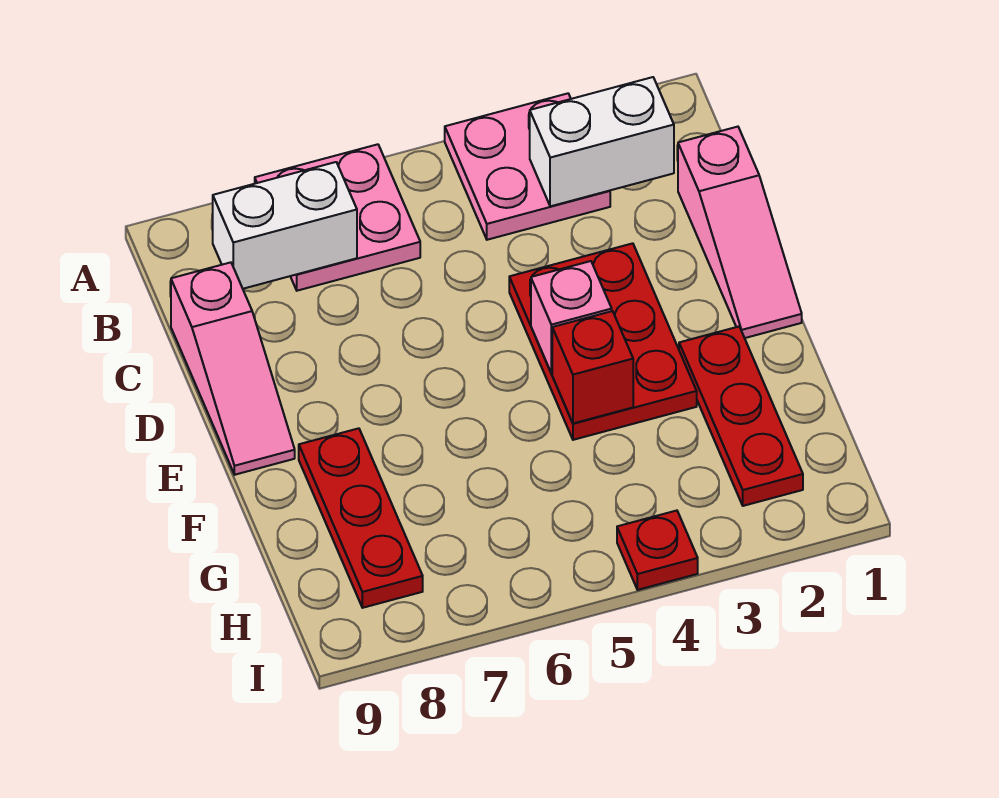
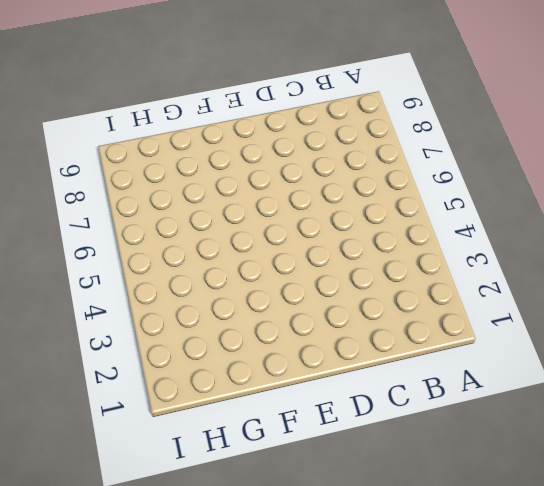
none -> pink plate A3:B4 level 1
none -> pink plate A6:B7 level 1
none -> pink slope C1:E1 level 1 top C

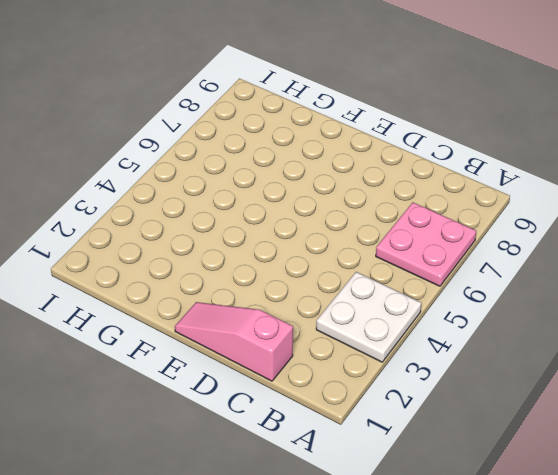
white plate A3:B4 level 1 -> pink plate A3:B4 level 1
none -> pink slope C9:E9 level 1 top C
none -> red plate D3:F4 level 1
none -> red plate F2:H2 level 1

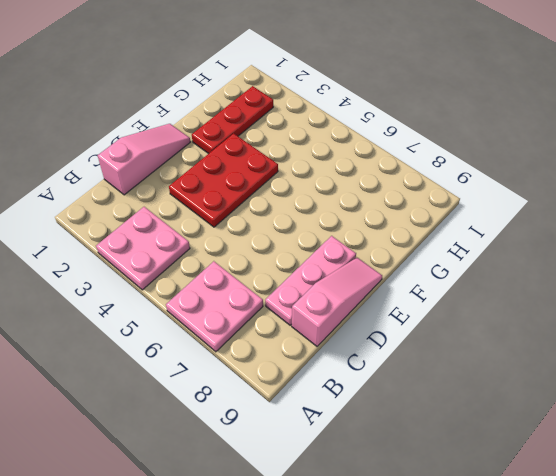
pink plate C8:E8 level 1 -> none
none -> red plate F8:H8 level 1
none -> red plate I4 level 1
none -> white brick B2:B3 level 2

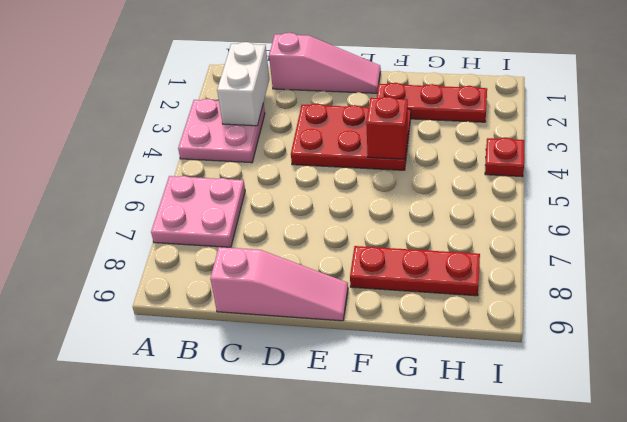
none -> white brick B7:B8 level 2
none -> pink brick E4 level 2

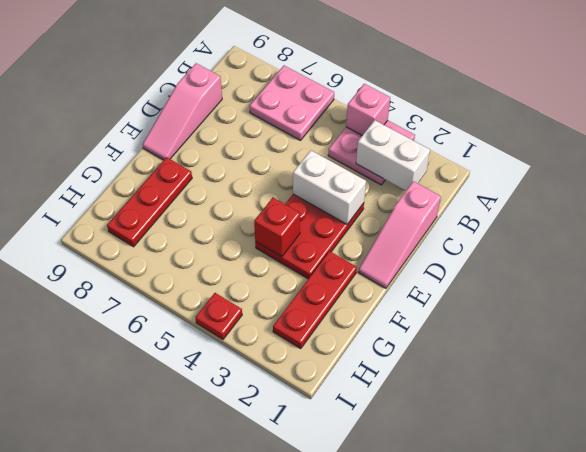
pink brick A4 level 2 -> pink brick E4 level 2
white brick D3:D4 level 2 -> white brick B7:B8 level 2

